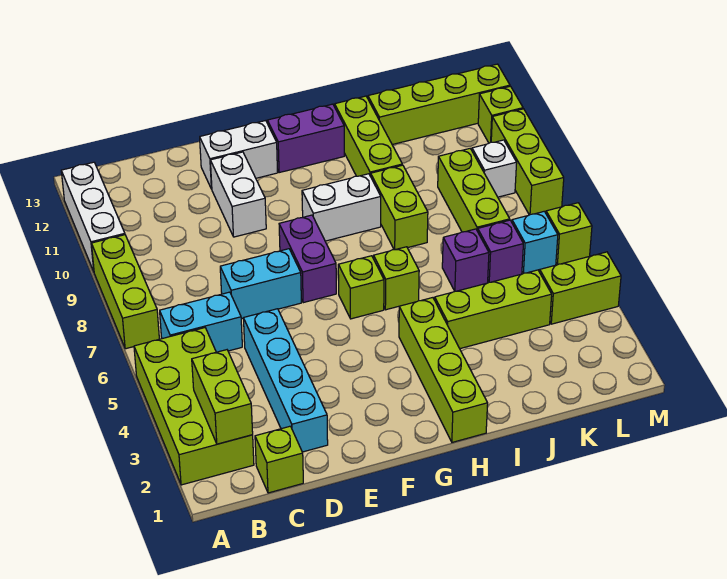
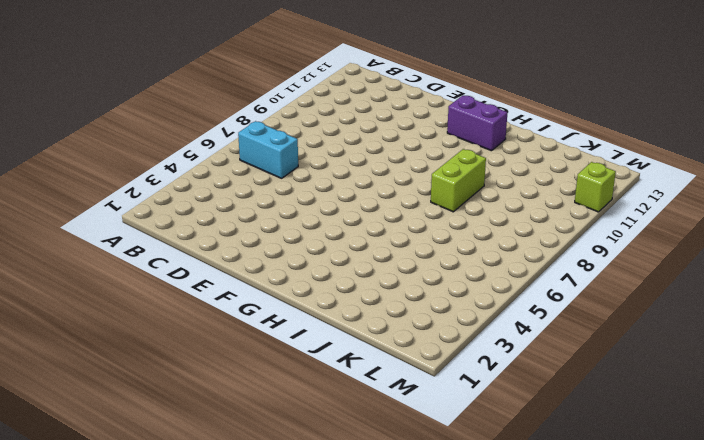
none -> lime brick A2:B5 level 1
none -> lime brick A7:A9 level 1
none -> white brick A10:A12 level 1

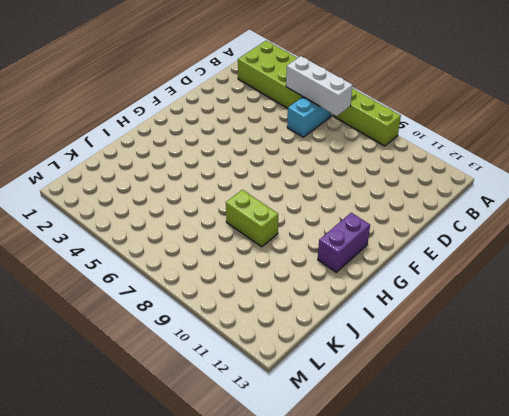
white brick B5:B7 level 2 -> white brick A10:A12 level 1
none -> lime brick C1 level 1
none -> cyan brick D2:D5 level 1
none -> cyan brick D7:E7 level 1

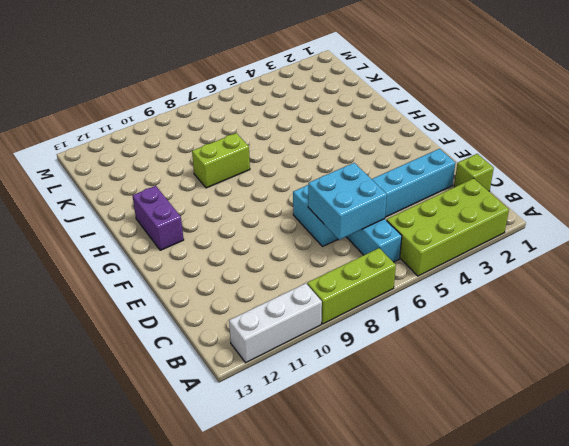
cyan brick C6:D7 level 2 -> none
none -> white brick E10:E11 level 1
none -> white brick E12:F12 level 1
none -> purple brick F7:F8 level 1

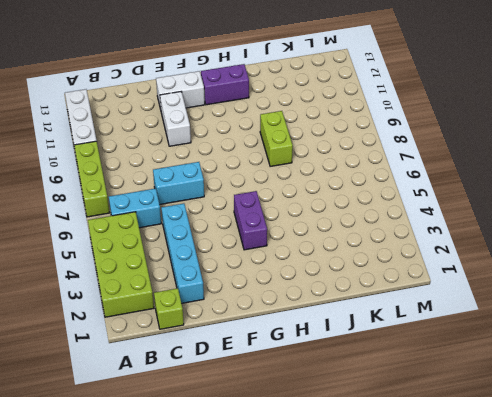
purple brick G4:G5 level 1 -> purple brick F7:F8 level 1
none -> lime brick G6 level 1
none -> white brick G9:H9 level 1
none -> lime brick H1:H4 level 1

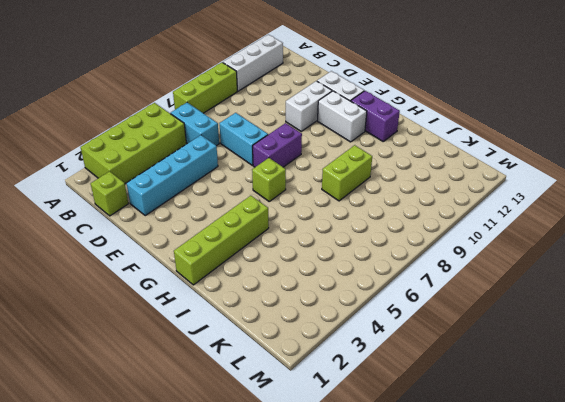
white brick F11:G11 level 1 -> white brick G9:H9 level 1
none -> lime brick H6 level 1
none -> lime brick I4:K4 level 1
none -> lime brick I10:I12 level 1

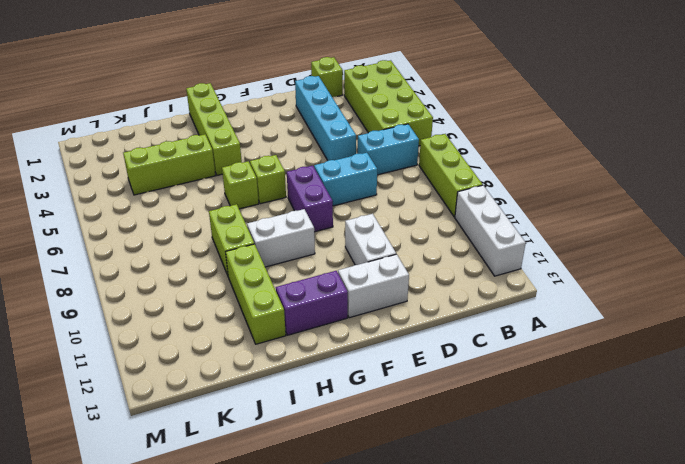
none -> purple brick J6 level 1
none -> lime brick J12:M12 level 1
none -> purple brick K6 level 1

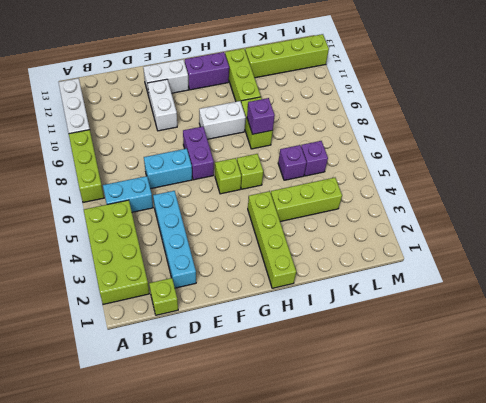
purple brick I8 level 2 -> none
none -> lime brick K7:K9 level 1
none -> lime brick L4:M4 level 1
none -> cyan brick L6 level 1

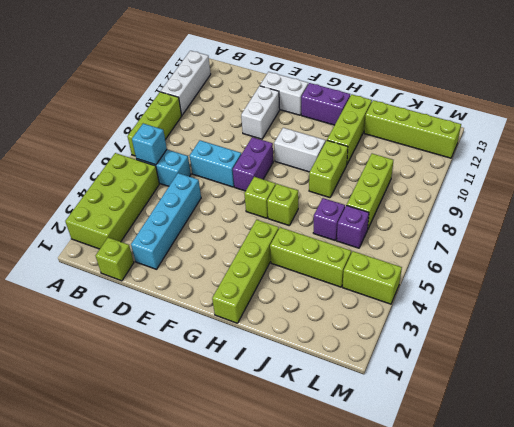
cyan brick B6 level 2 -> cyan brick L6 level 1
none -> white brick L9 level 1
none -> lime brick M6 level 1
none -> lime brick M8:M10 level 1

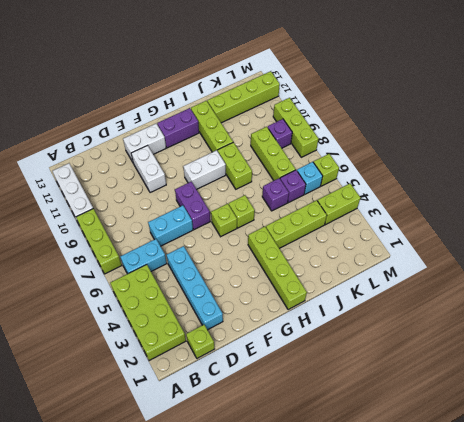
purple brick L9 level 1 -> white brick L9 level 1
none -> lime brick M11 level 1
none -> lime brick B2:B3 level 2

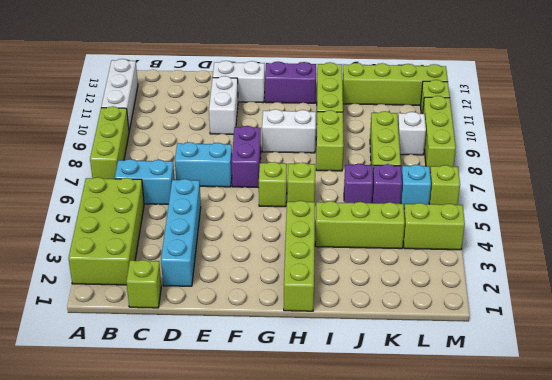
none -> lime brick B2:B3 level 2

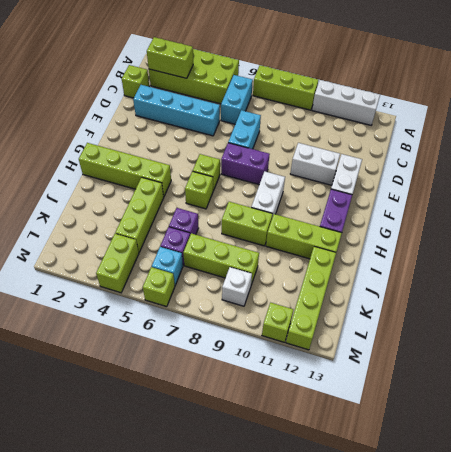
none -> lime brick M8:M10 level 1

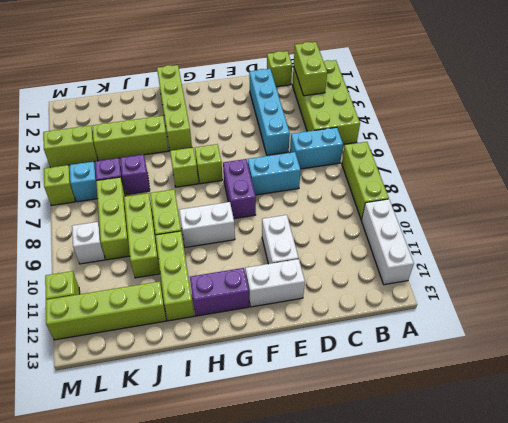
lime brick J8:J10 level 1 -> lime brick M8:M10 level 1

